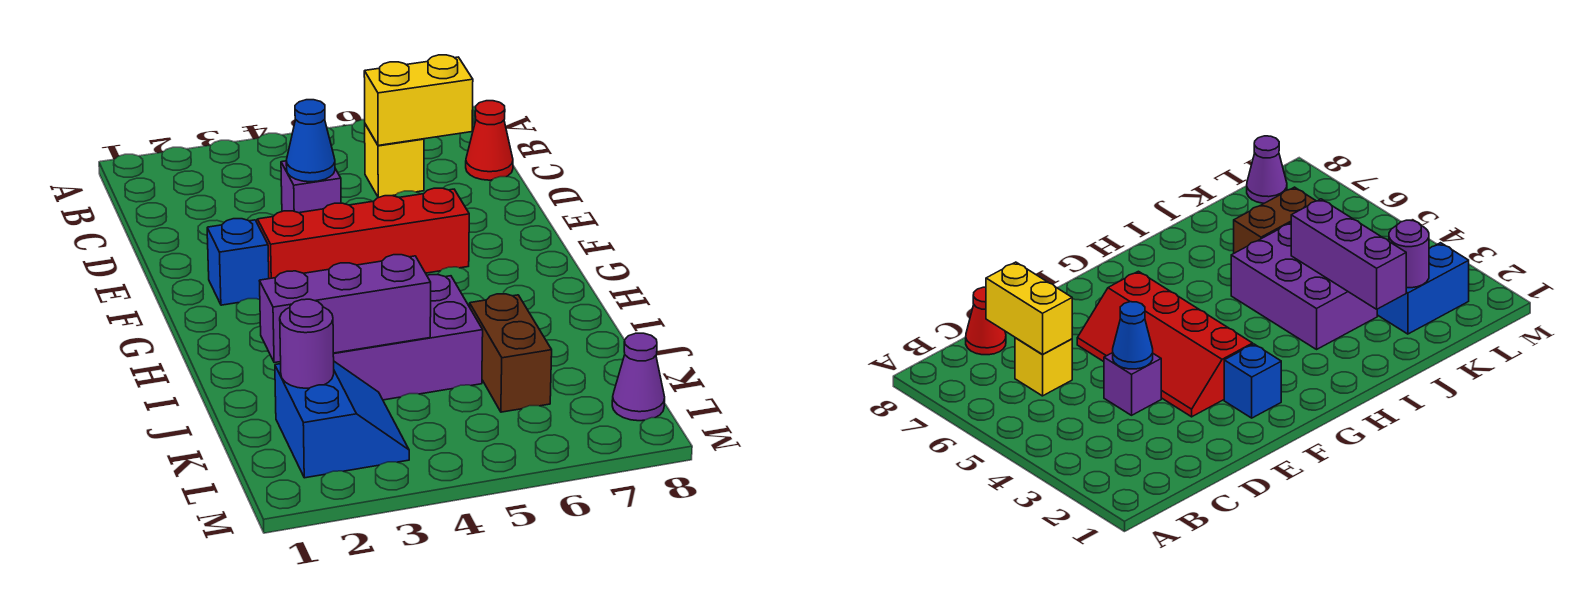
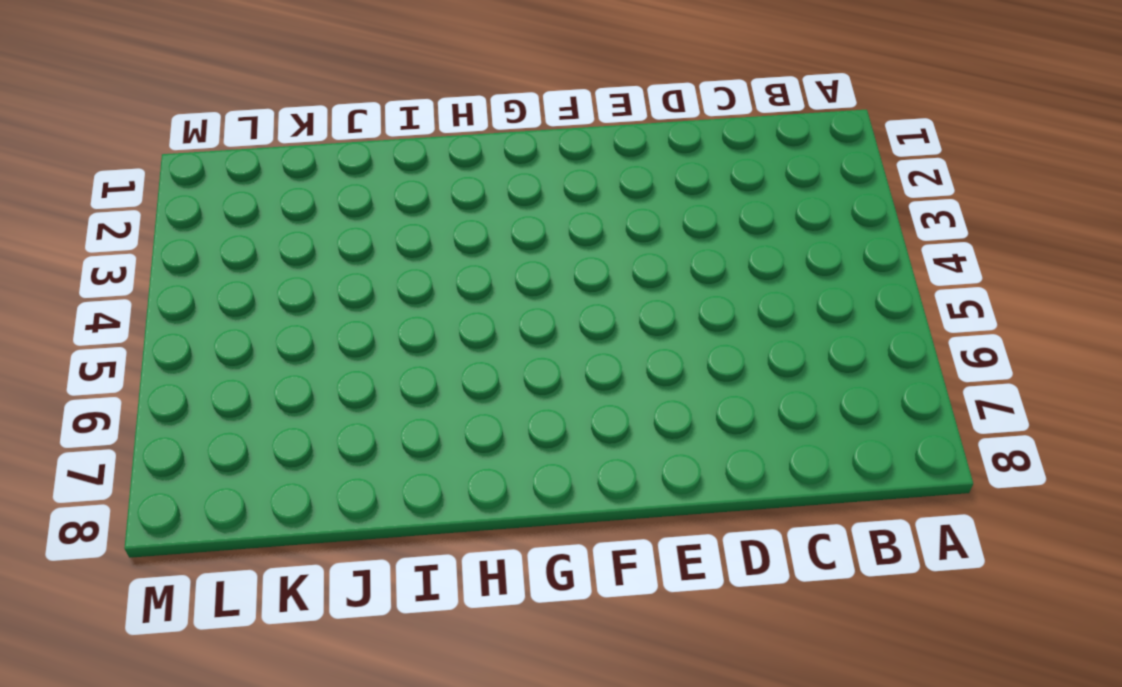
none -> yellow brick C6 level 1
none -> red cone C8 level 1
none -> purple brick D4 level 1

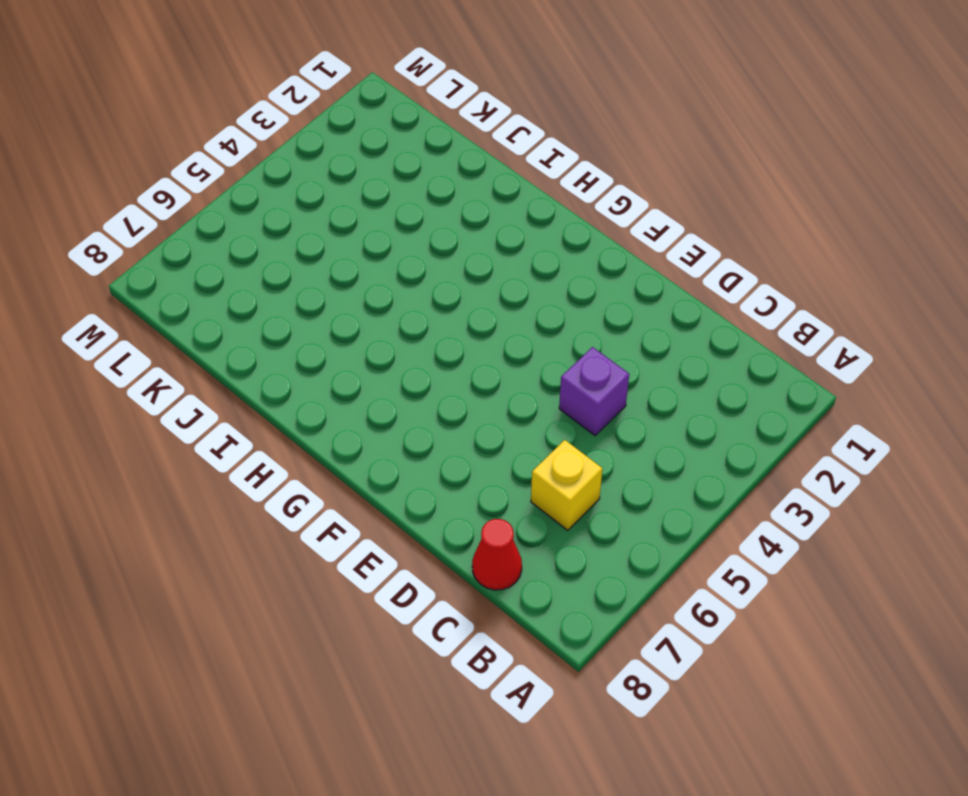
none -> red slope E3:F6 level 1 top F
none -> blue brick F2 level 1
none -> purple brick I3:J5 level 1

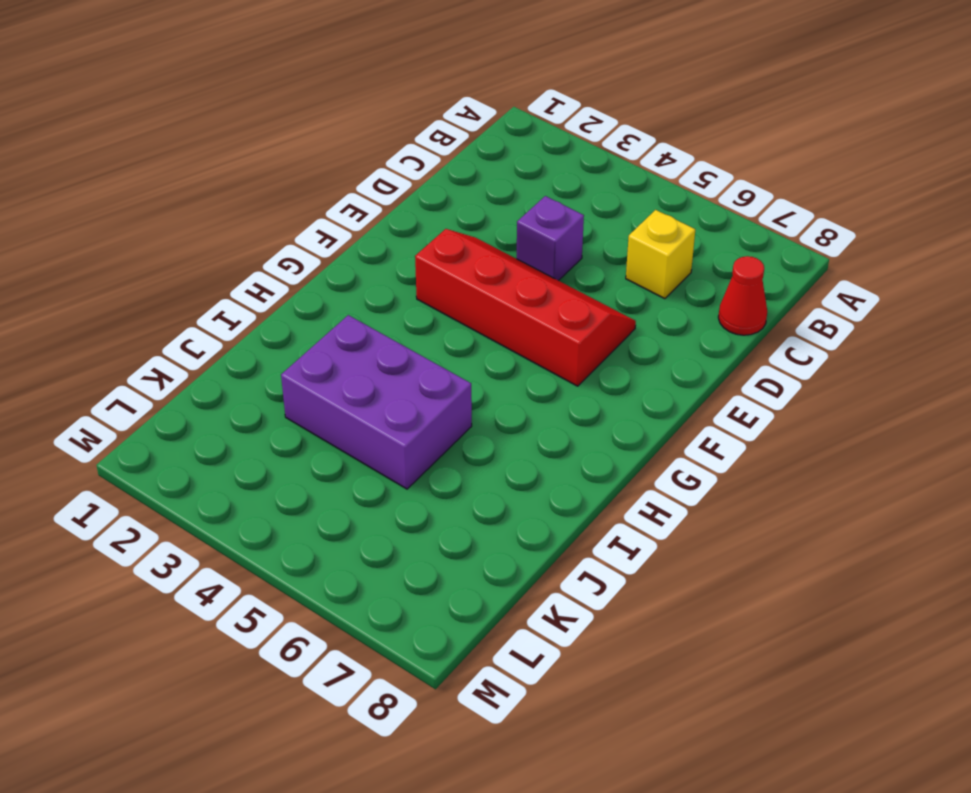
none -> blue brick F2 level 1
none -> brown brick J6:K6 level 1
none -> blue slope K2:L3 level 1 top 2

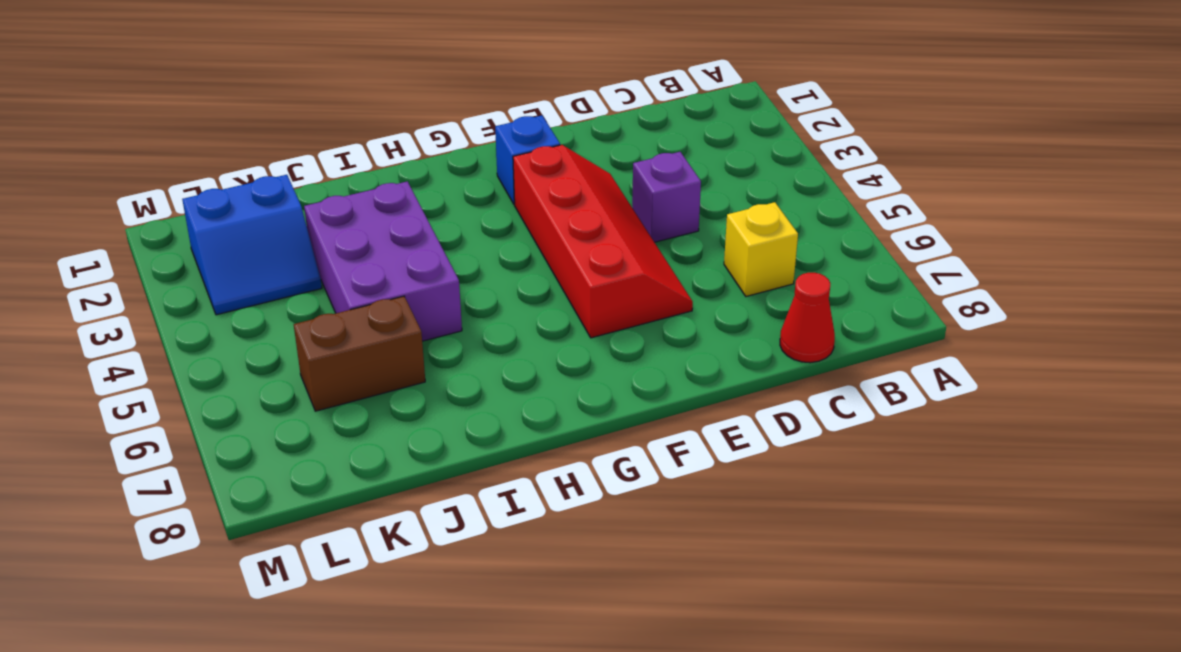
none -> purple cone L8 level 1
none -> yellow brick C6:C7 level 2
none -> blue cone D4 level 2

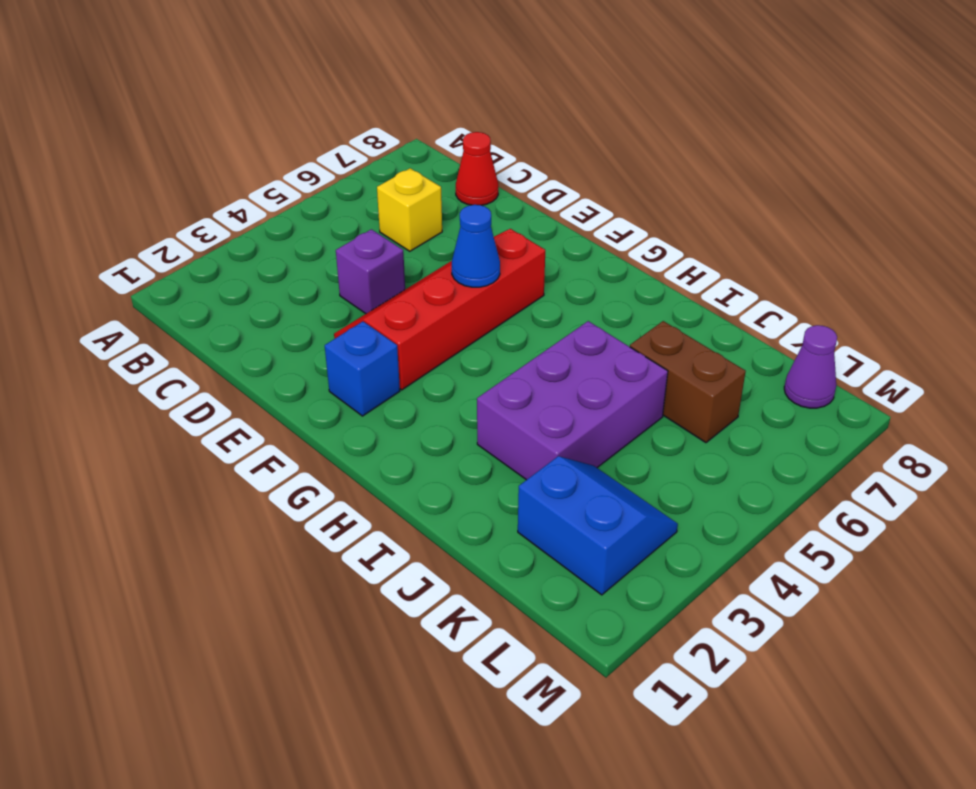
blue cone F5 level 2 -> blue cone D4 level 2
none -> yellow brick C6:C7 level 2
none -> purple brick J2:J4 level 2
none -> purple round brick K2 level 2

